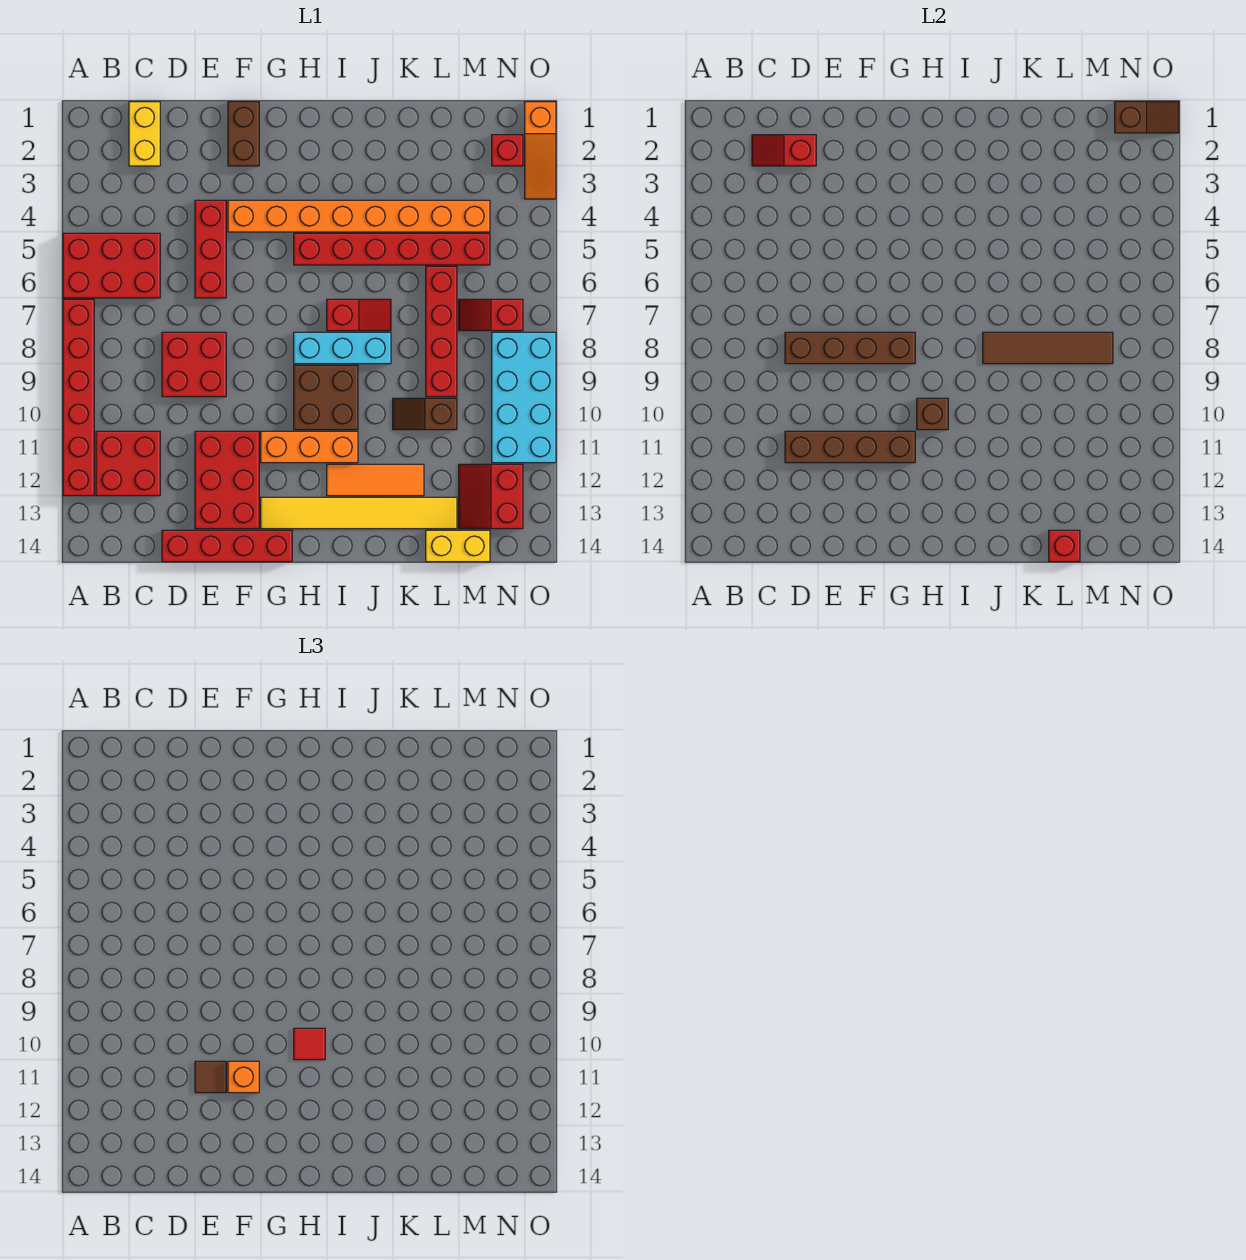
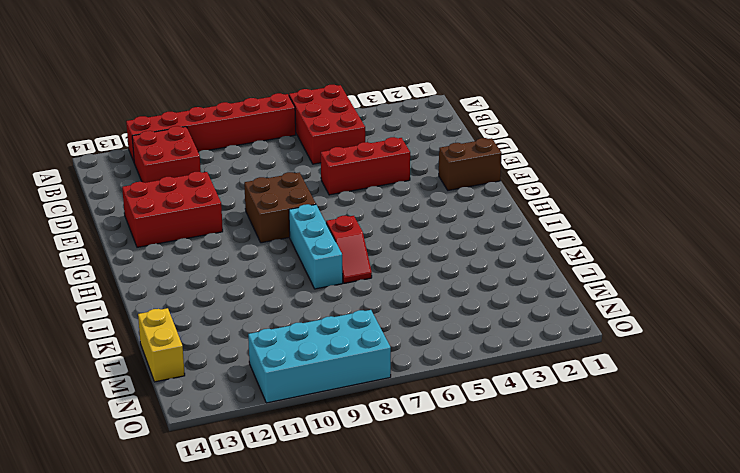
brown brick F8:G9 level 1 -> brown brick H9:I10 level 1
none -> yellow brick C1:C2 level 1
none -> red brick D8:E9 level 1
none -> red brick D14:G14 level 1
none -> orange brick F4:M4 level 1

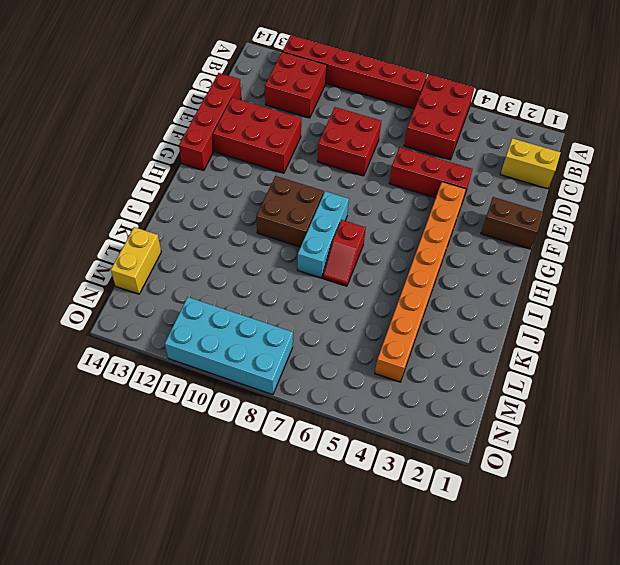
none -> orange brick G11:I11 level 1
none -> yellow tile G13:L13 level 1
none -> red brick H5:M5 level 1
none -> orange tile I12:K12 level 1

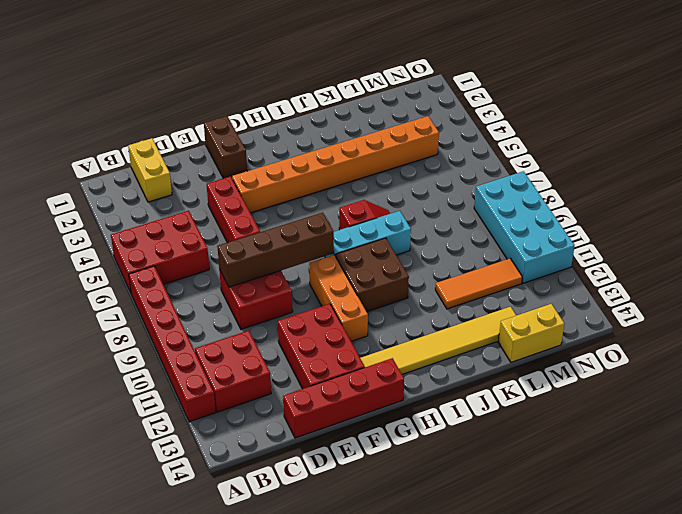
orange brick G9:G11 level 1 -> orange brick G11:I11 level 1
orange tile K11:M11 level 1 -> orange tile I12:K12 level 1
none -> red brick H5:M5 level 1
none -> brown slope K10:L10 level 1 top L
none -> red brick L6:L9 level 1
none -> red slope M7:N7 level 1 top N

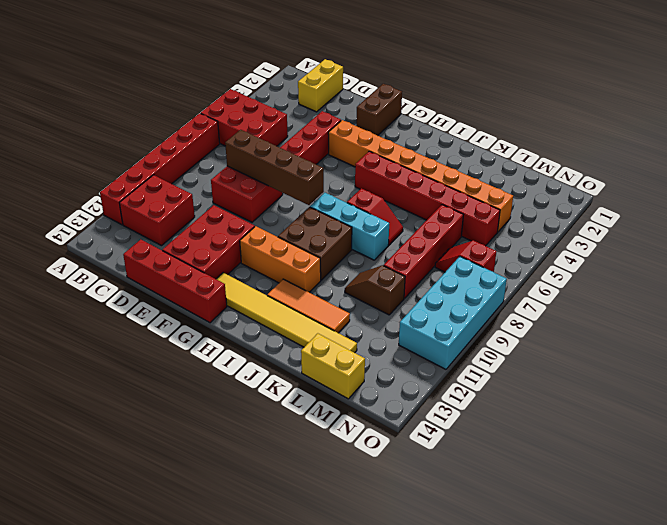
none -> red slope M12:N13 level 1 top N
none -> red brick N2 level 1
none -> orange slope O1:O3 level 1 top 1
none -> red slope C2:D2 level 2 top D

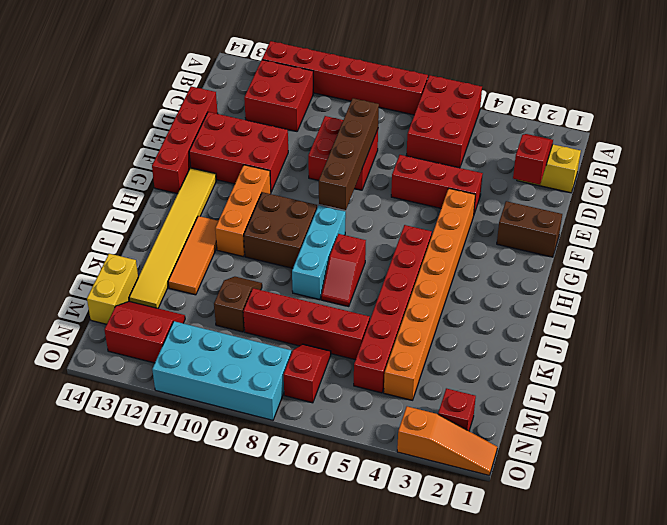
orange slope O1:O3 level 1 top 3 -> orange slope O1:O3 level 1 top 1
none -> brown brick D11:G11 level 2
none -> brown brick H10 level 2
none -> brown tile J8:M8 level 2
none -> red brick L14 level 2

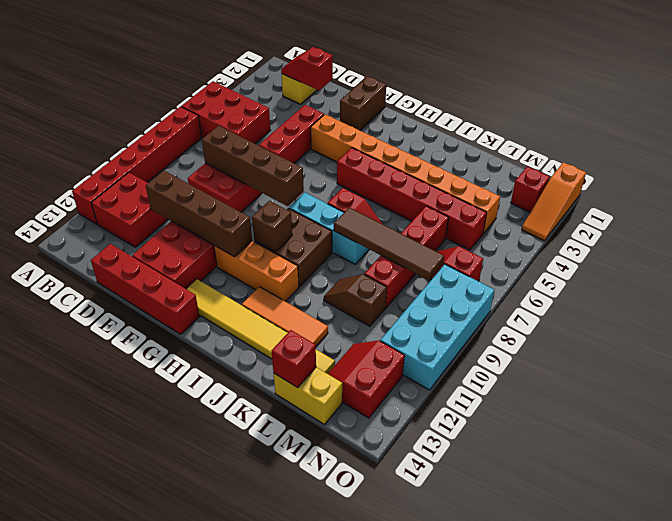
none -> brown slope N1:O1 level 2 top N
none -> brown tile E11 level 3
none -> orange brick F11 level 3
none -> red tile H10 level 3

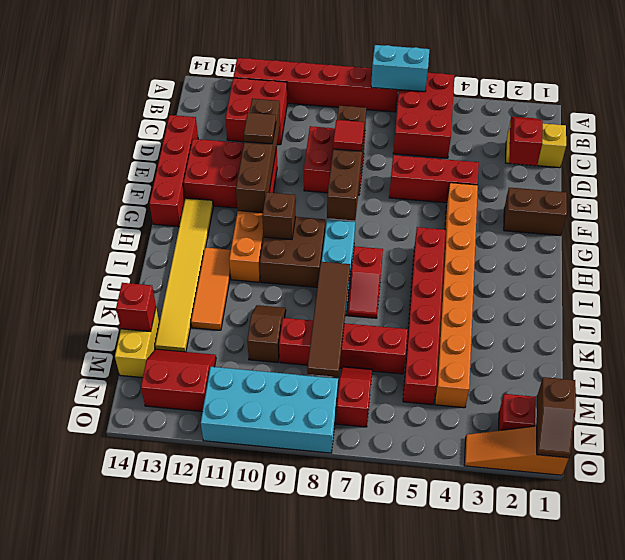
cyan brick A6:A7 level 2 -> none
red tile E8 level 3 -> red tile H10 level 3
none -> orange brick F11 level 3

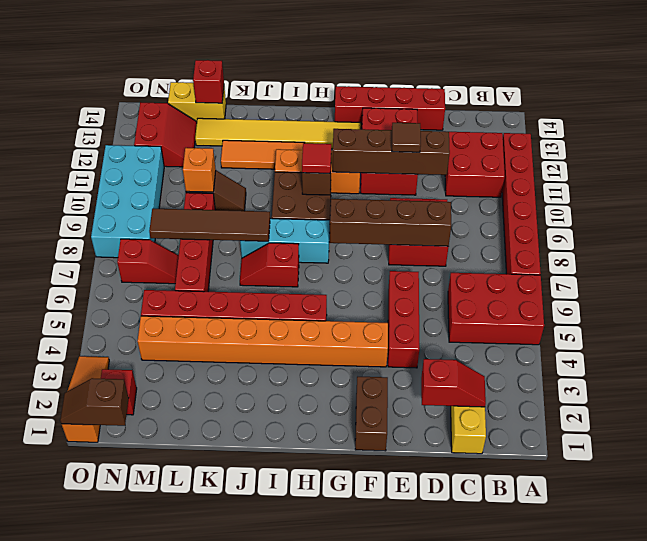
orange brick L10 level 2 -> orange brick F11 level 3

